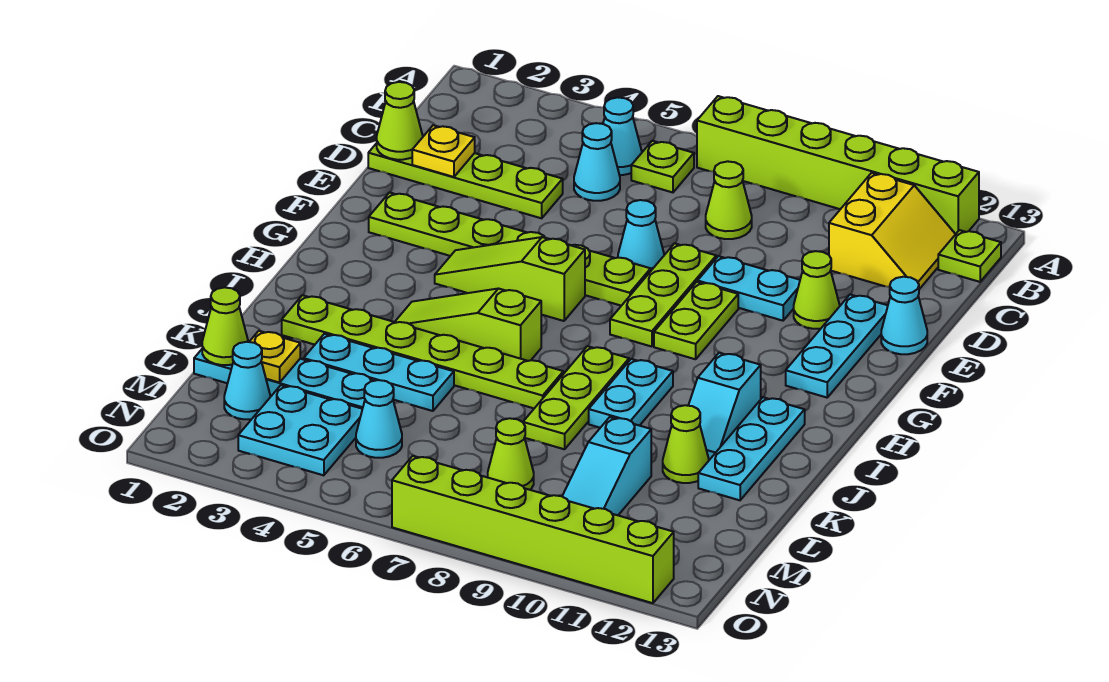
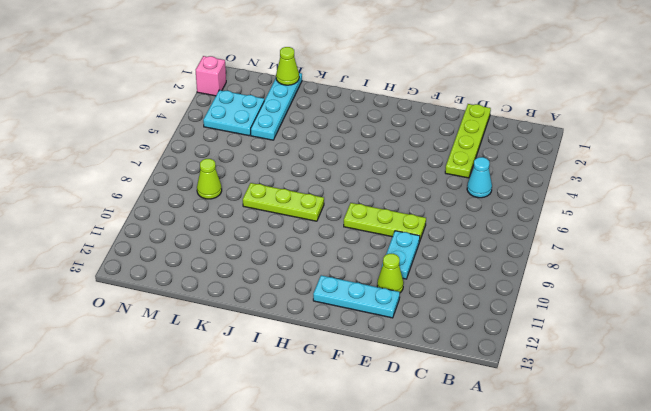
pink brick O2 level 1 -> none
none -> lime brick A7:A12 level 1
none -> cyan cone B5 level 1
none -> lime plate B6 level 1
none -> yellow slope B11:C12 level 1 top 11

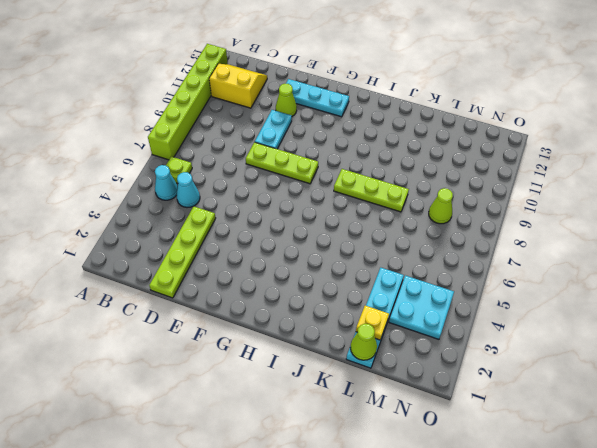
none -> lime plate B13 level 1
none -> lime cone C8 level 1
none -> cyan cone E7 level 1
none -> cyan cone E13 level 1

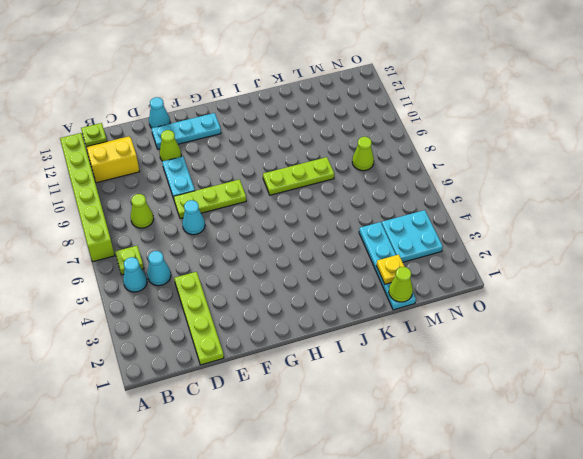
none -> lime plate F2:F7 level 1
none -> lime plate F9:G9 level 1
none -> lime slope G4:G6 level 1 top 6
none -> lime slope I4:I6 level 1 top 6

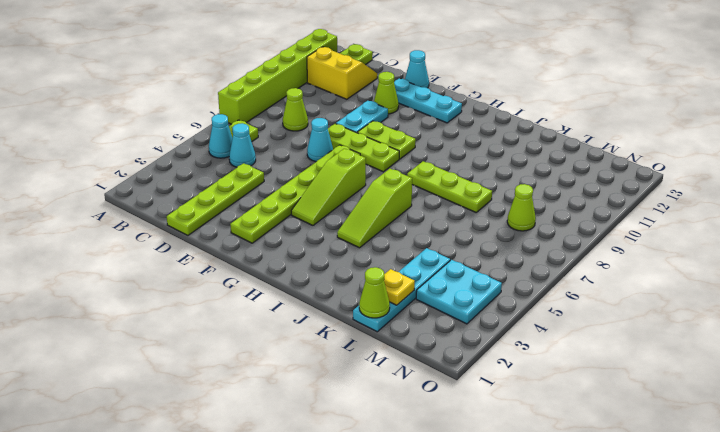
none -> cyan plate I9:J9 level 1
none -> cyan slope I11:J11 level 1 top I
none -> cyan plate I12:K12 level 1
none -> lime plate J2:J7 level 1

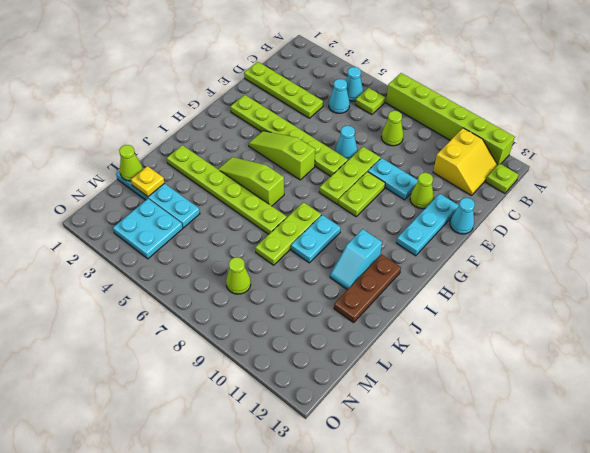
brown plate I12:K12 level 1 -> cyan plate I12:K12 level 1
none -> cyan plate K3:K5 level 1
none -> lime cone K11 level 1
none -> cyan slope L10:N10 level 1 top L
none -> cyan cone M2 level 1

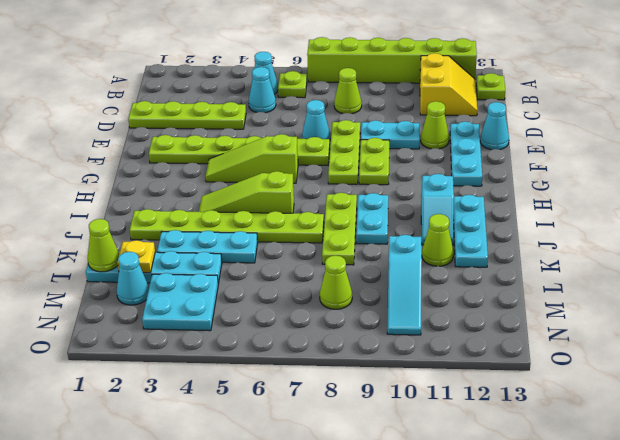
none -> cyan cone M5 level 1
none -> lime brick O7:O12 level 1
none -> lime cone D1 level 2
none -> yellow plate D2 level 2

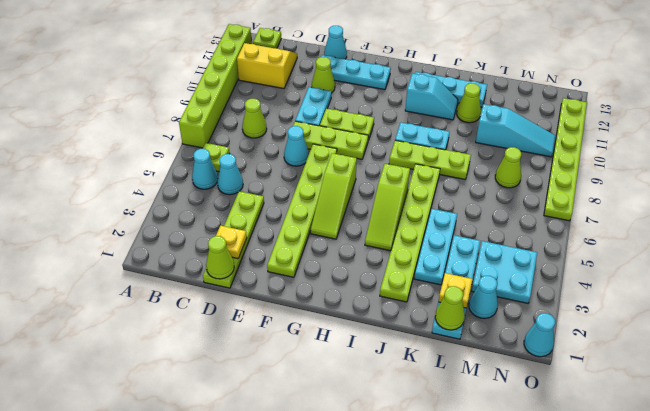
cyan cone O1 level 1 -> cyan cone M5 level 1
lime plate O7:O12 level 1 -> lime brick O7:O12 level 1

